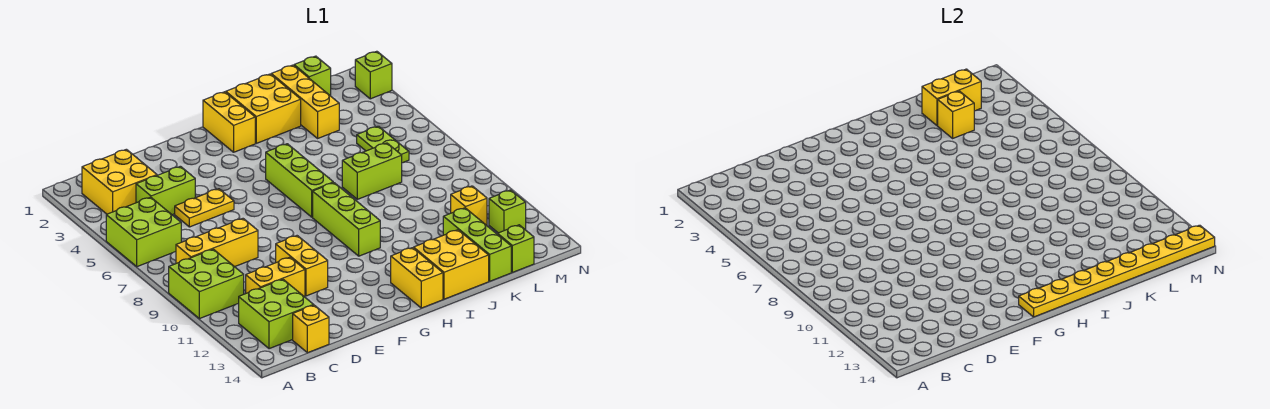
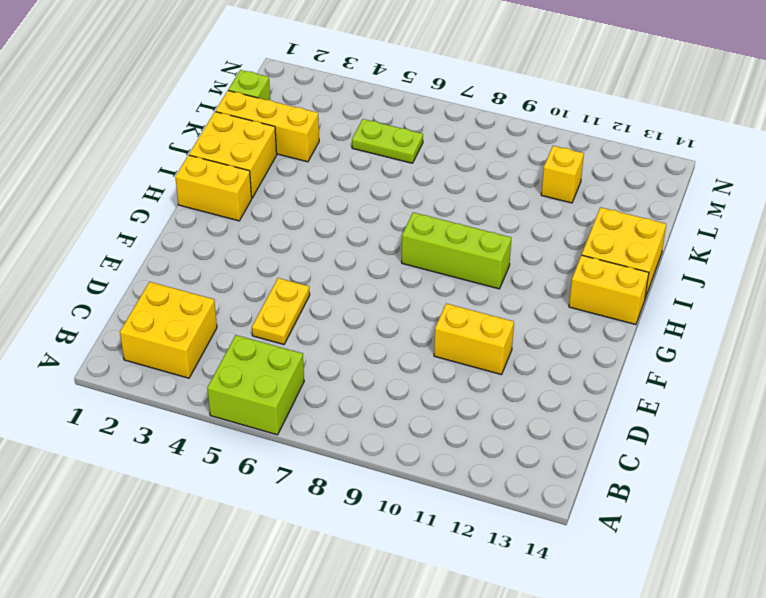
none -> lime brick A9:B10 level 1
none -> yellow brick B8:D8 level 1
none -> lime brick B12:C13 level 1

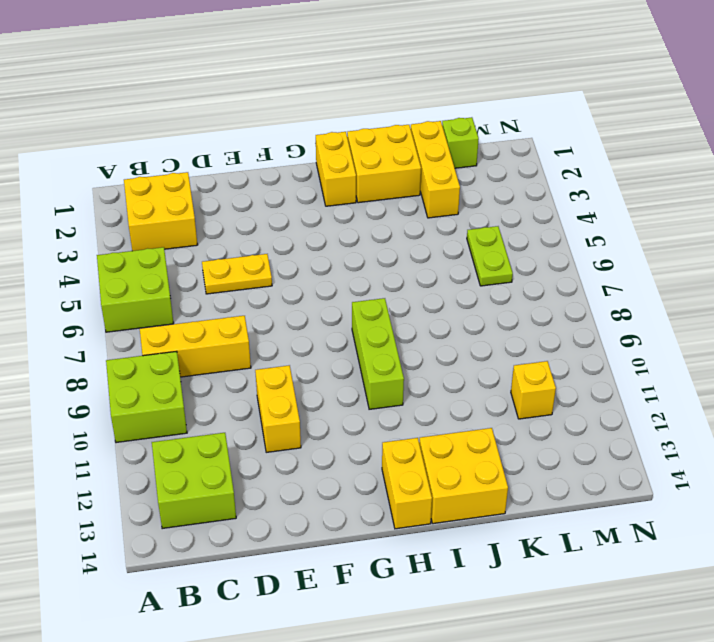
none -> lime brick C4:D4 level 1
none -> yellow brick C11:D11 level 1
none -> yellow brick C14 level 1

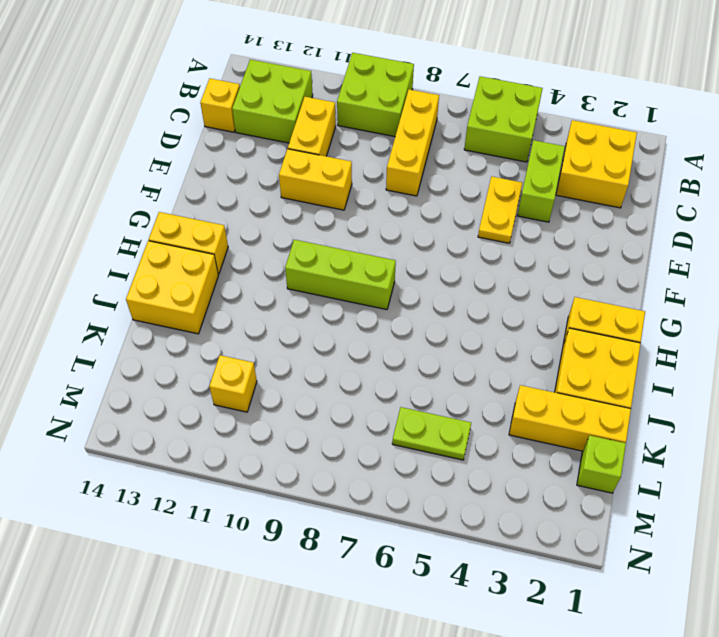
none -> lime brick H5:H7 level 1
none -> lime brick J7:K7 level 1
none -> lime brick K12:K14 level 1

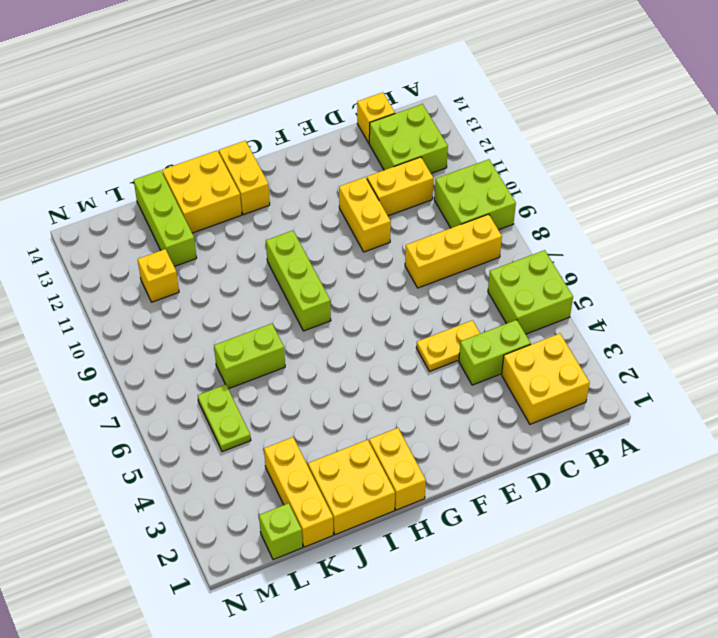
none -> lime brick H5:H7 level 1
none -> lime brick L14 level 1
none -> lime brick M12 level 1

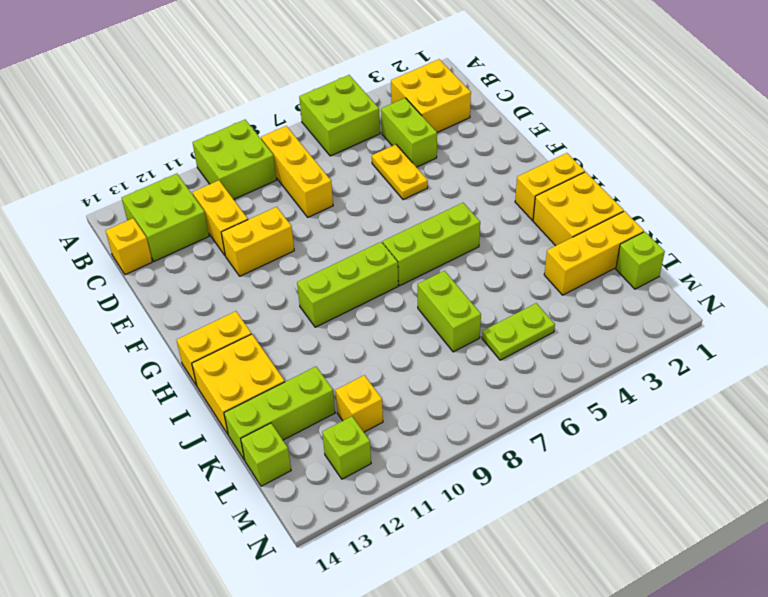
none -> lime brick N2 level 1
none -> yellow plate G14:N14 level 2
none -> yellow brick K2:L2 level 2

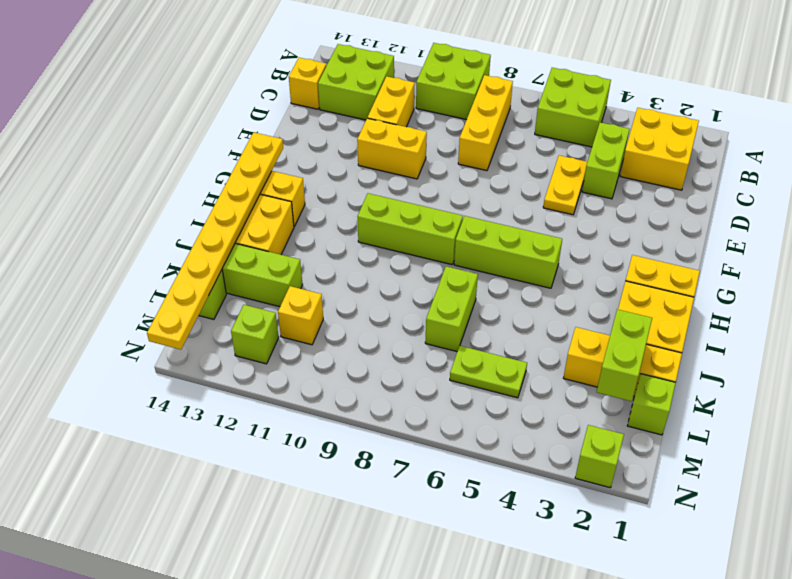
lime brick K2:L2 level 2 -> yellow brick K2:L2 level 2
none -> yellow brick K3 level 2

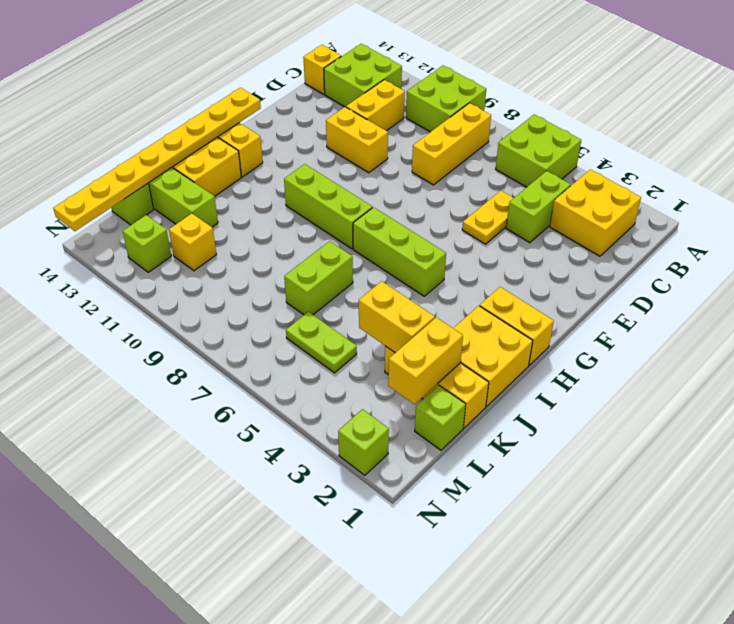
yellow brick K3:K4 level 2 -> yellow brick K3 level 2

